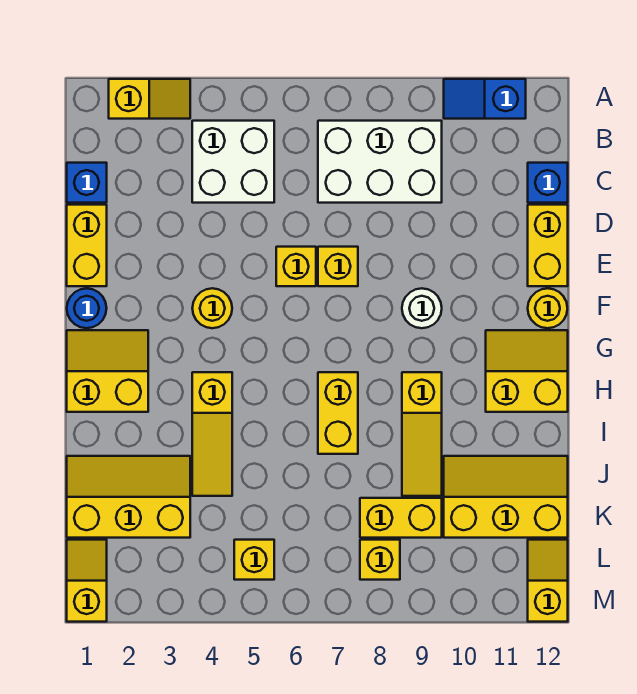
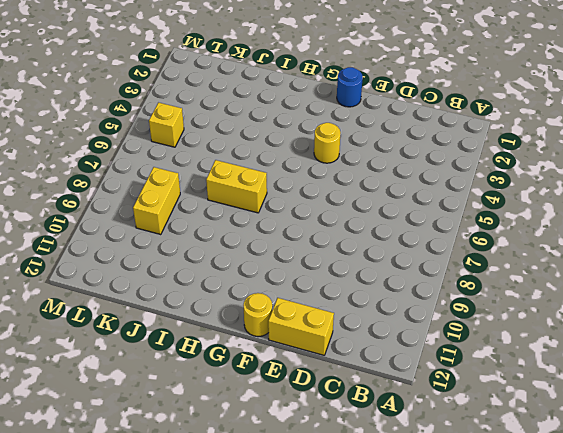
none -> yellow slope A2:A3 level 1 top 2
none -> blue slope A10:A11 level 1 top 11
none -> white brick B4:C5 level 1

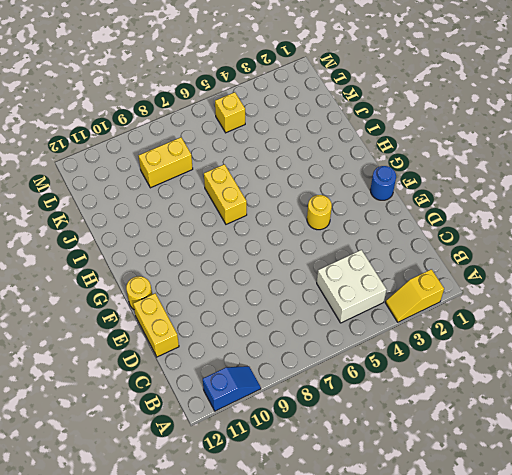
none -> white brick B7:C9 level 1
none -> blue brick C1 level 1
none -> blue brick C12 level 1

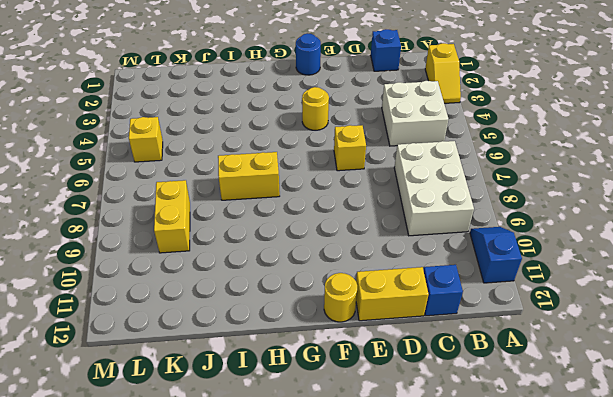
none -> yellow brick D1:E1 level 1
none -> yellow brick E7 level 1
none -> white round brick F9 level 1

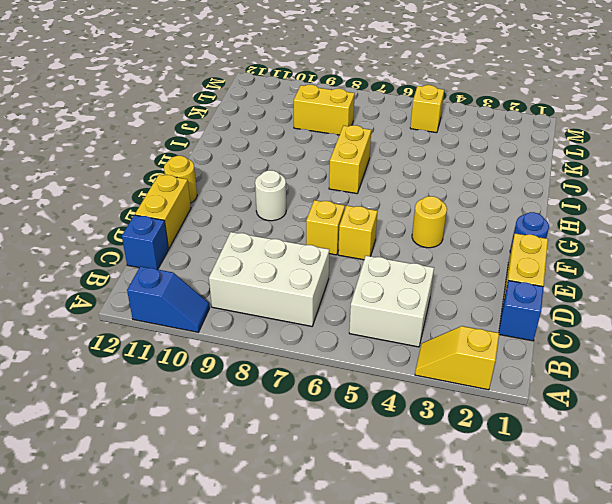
none -> yellow slope G1:H2 level 1 top H
none -> yellow slope G11:H12 level 1 top H
none -> yellow slope H4:J4 level 1 top H

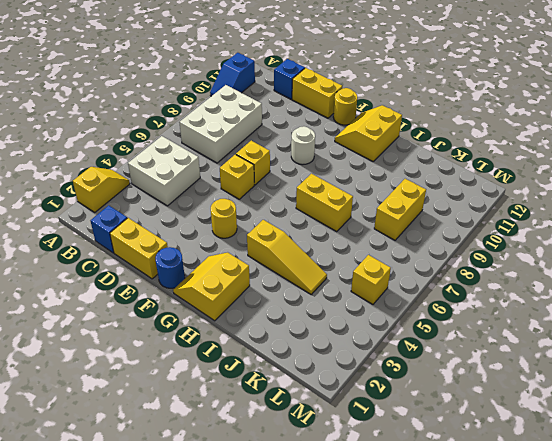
none -> yellow slope H9:J9 level 1 top H
none -> yellow slope J1:K3 level 1 top K
none -> yellow slope J10:K12 level 1 top K

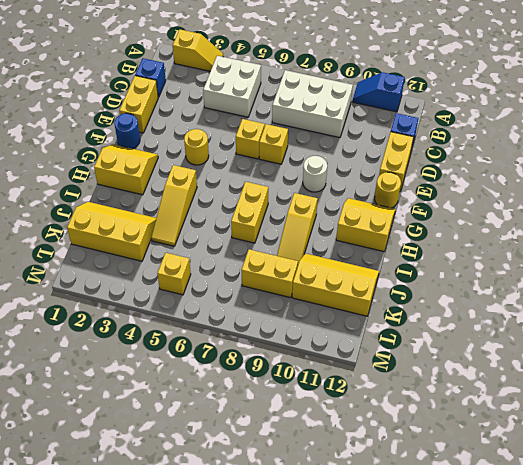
none -> yellow slope L1:M1 level 1 top M
none -> yellow brick L8 level 1
none -> yellow slope L12:M12 level 1 top M

